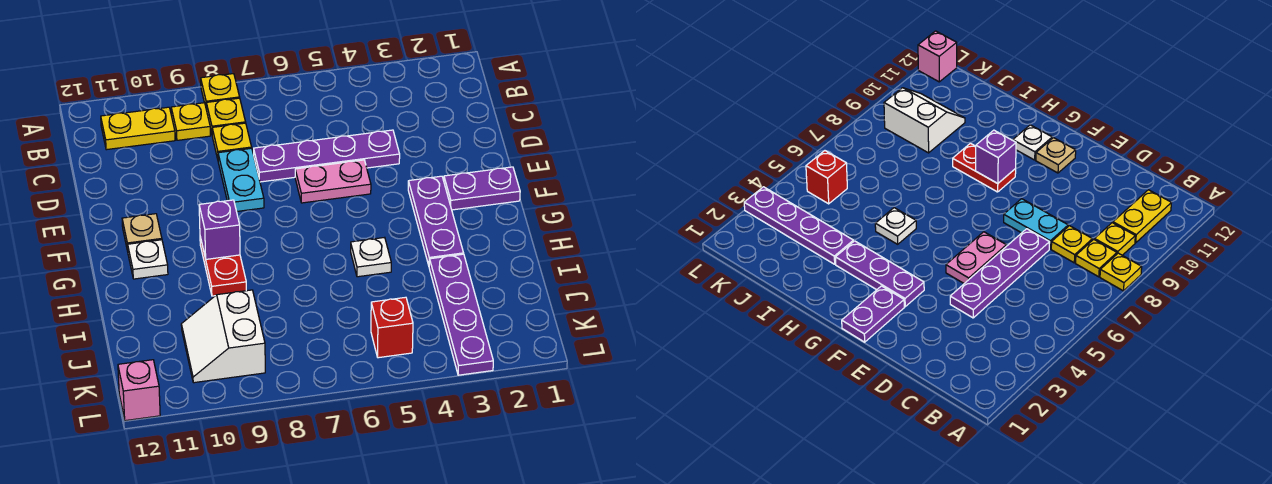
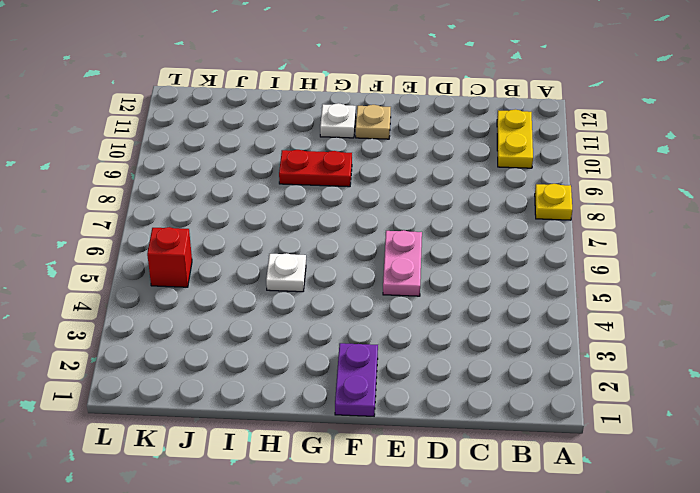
none -> yellow plate B8 level 1
none -> yellow plate B9 level 1
none -> yellow plate C8 level 1

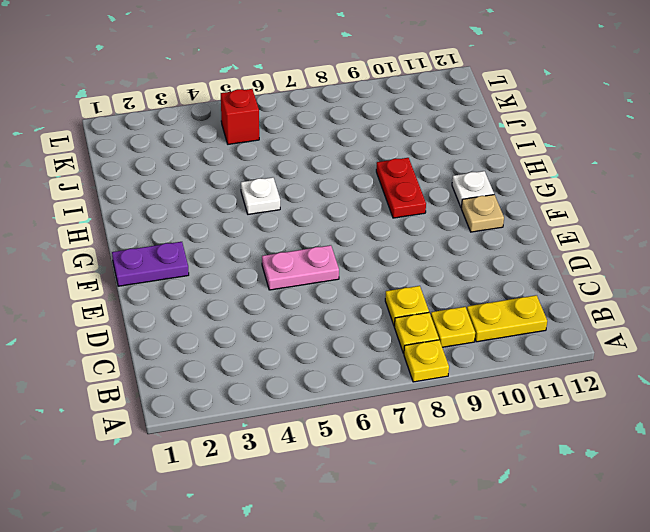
none -> purple plate D4:D7 level 1
none -> cyan plate D8:E8 level 1
none -> purple plate F3:H3 level 1

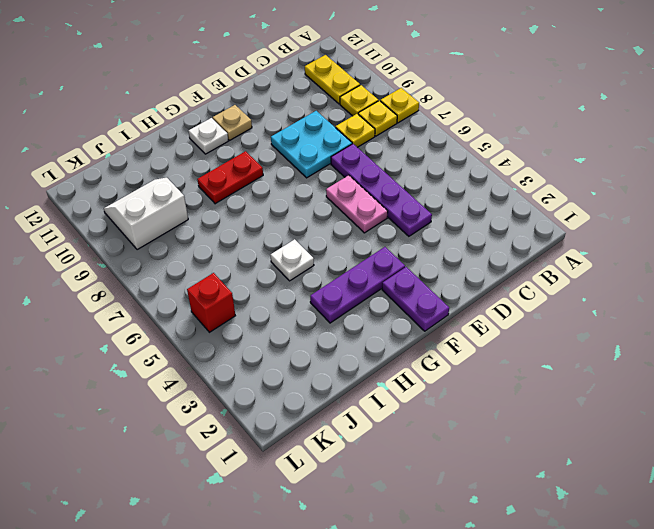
cyan plate D8:E9 level 1 -> cyan plate D8:E8 level 1
none -> purple plate I3:L3 level 1
none -> pink brick L12 level 1
none -> purple brick G9 level 2

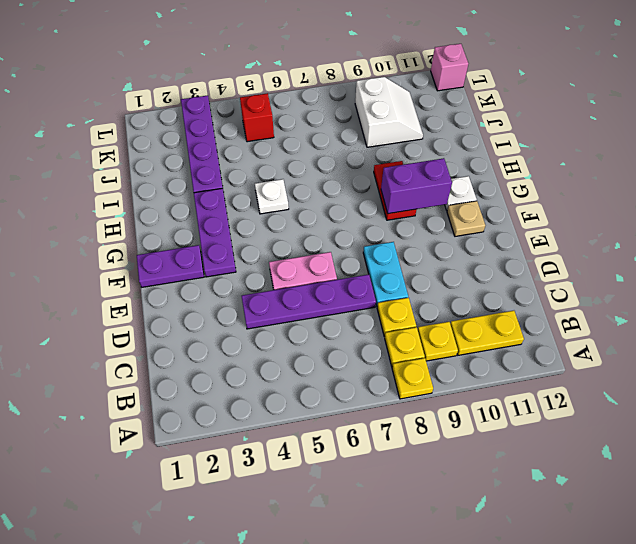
purple brick G9:G10 level 2 -> purple brick G9 level 2

